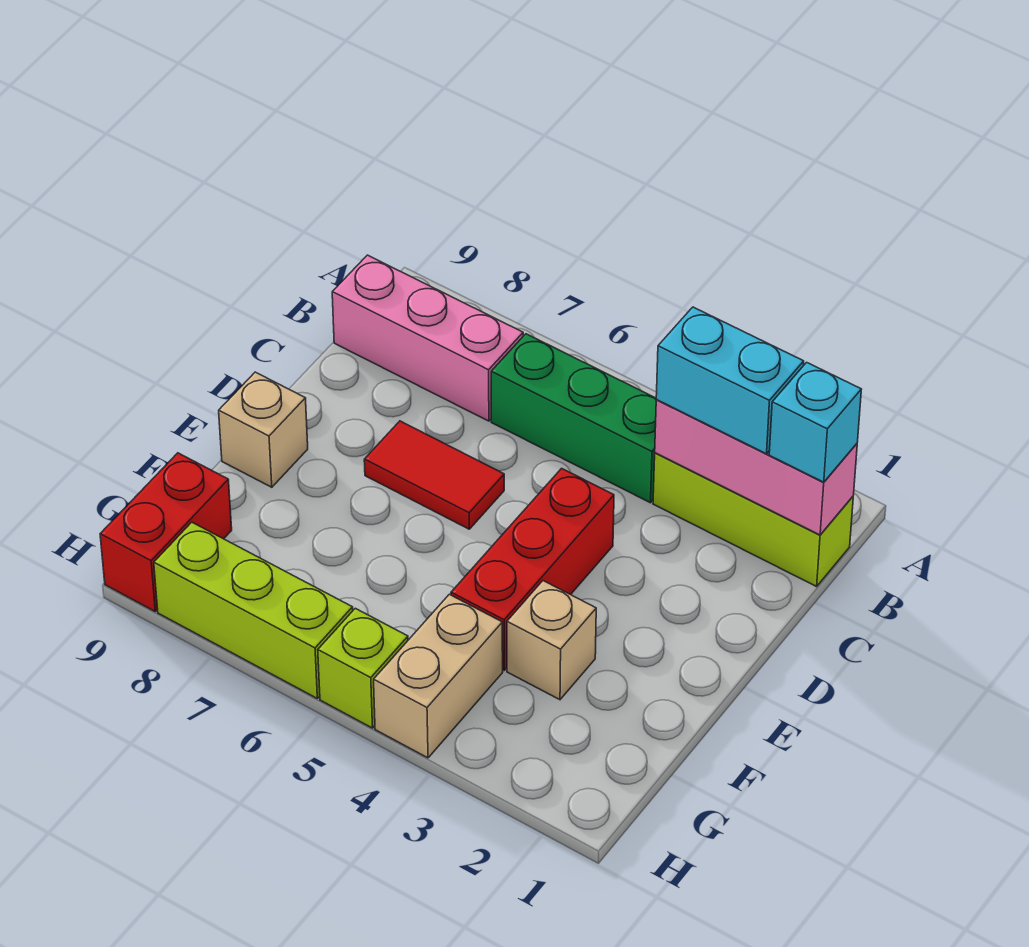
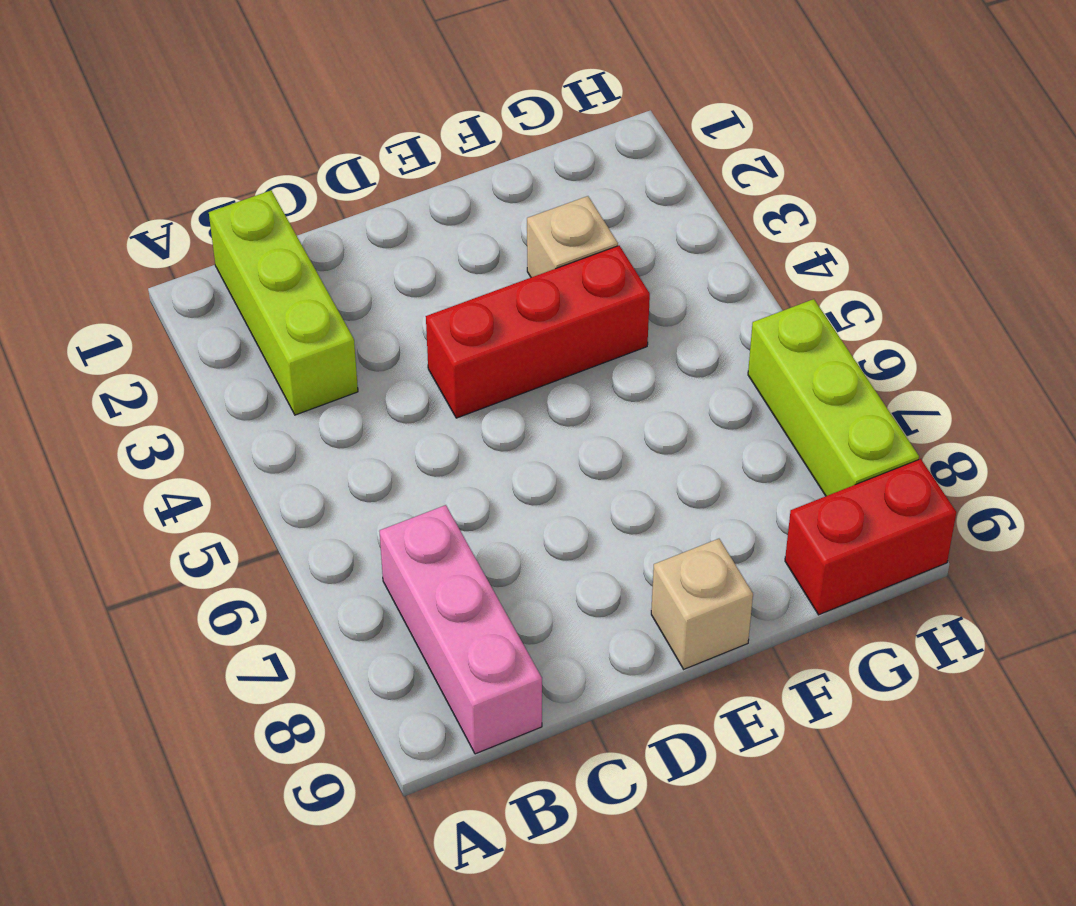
none -> green brick B4:B6 level 1
none -> red tile D6:D7 level 1
none -> tan brick G4:H4 level 1

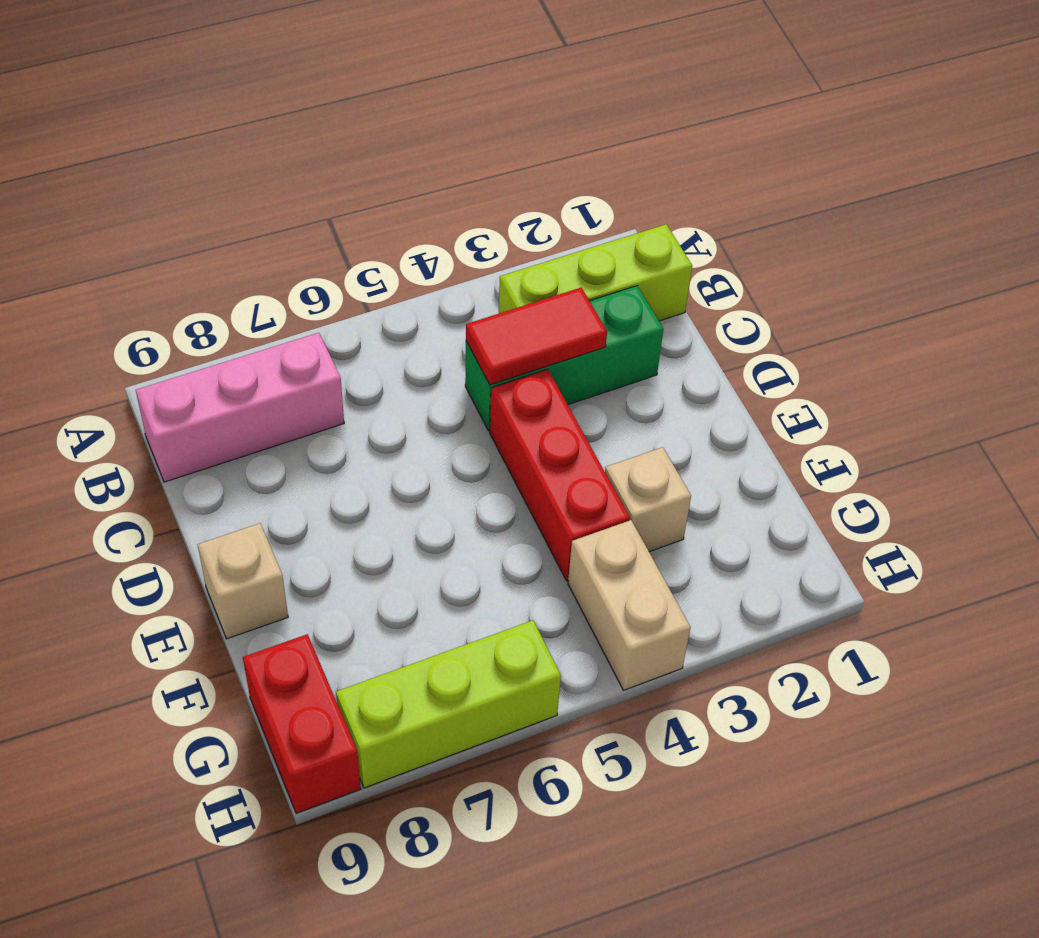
green brick C2:C4 level 1 -> green brick B4:B6 level 1
red tile C3:C4 level 2 -> red tile D6:D7 level 1
none -> lime brick H5 level 1
none -> pink brick B1:B3 level 2
none -> cyan brick B1 level 3

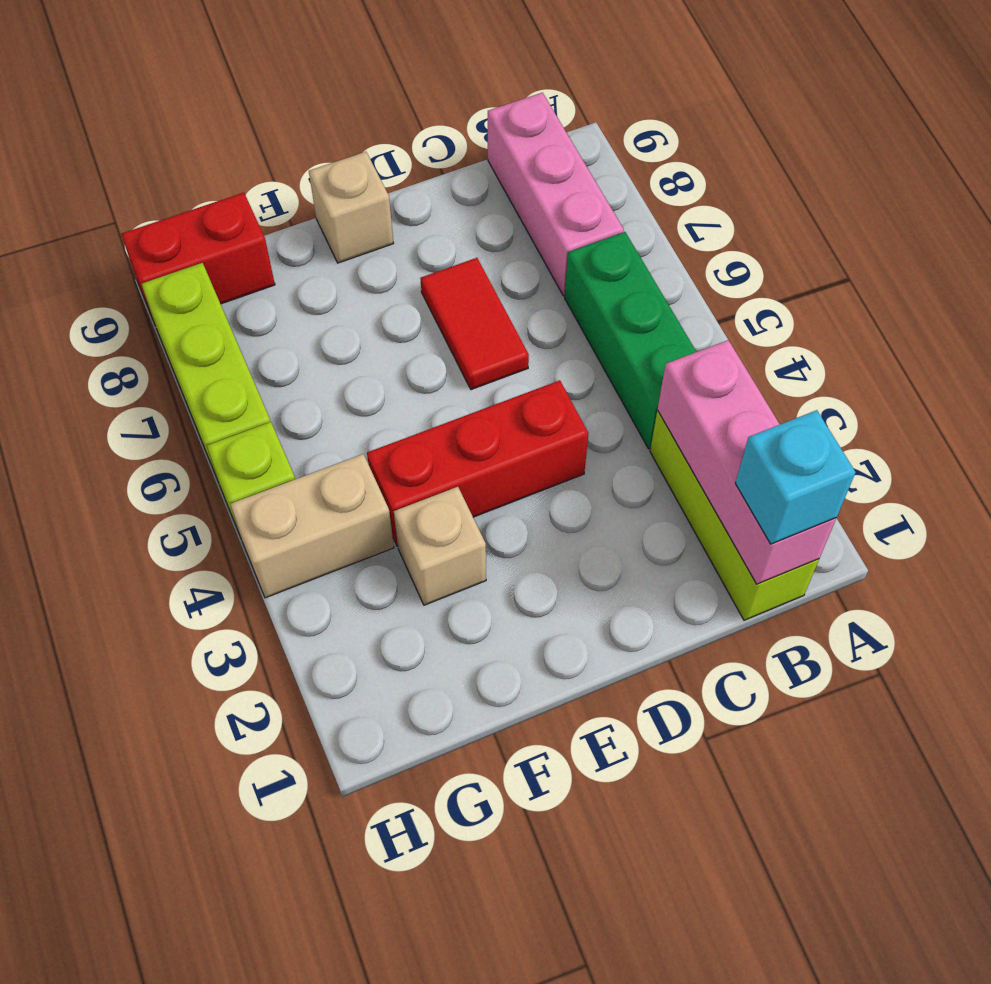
none -> cyan brick B2:B3 level 3

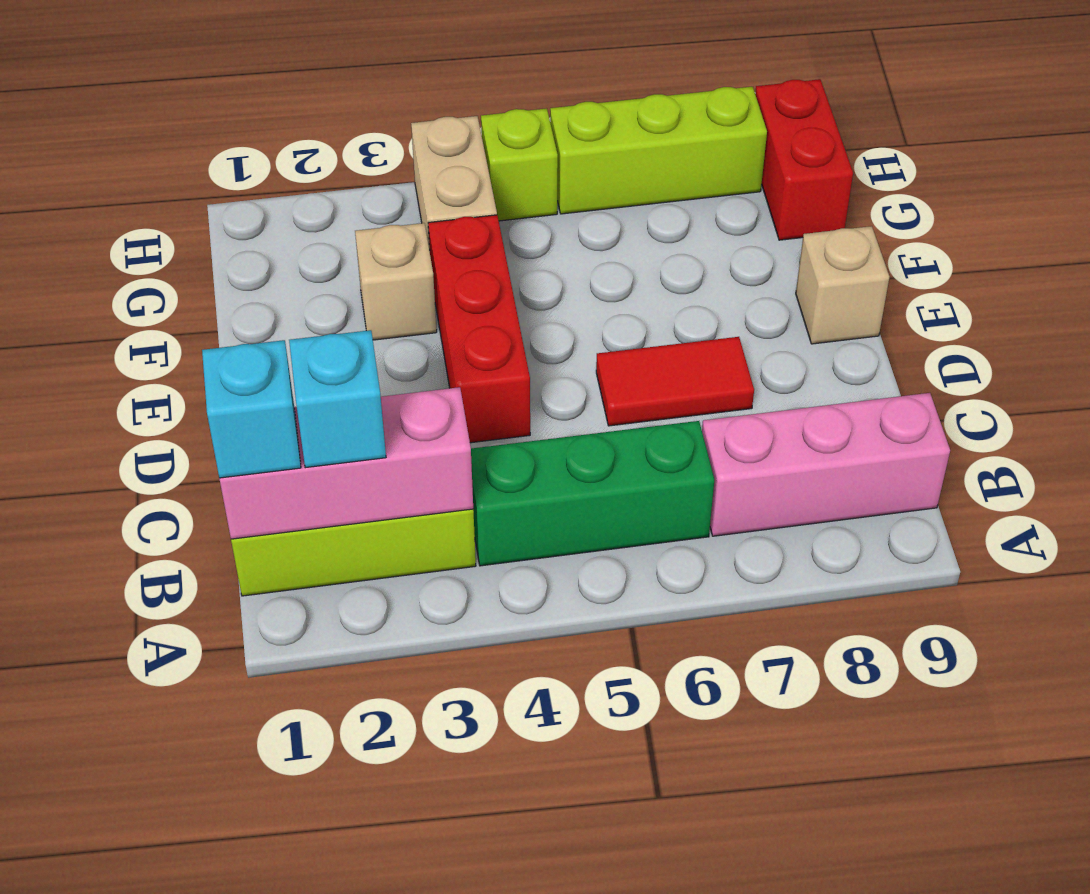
cyan brick B2 level 3 -> cyan brick B2:B3 level 3

